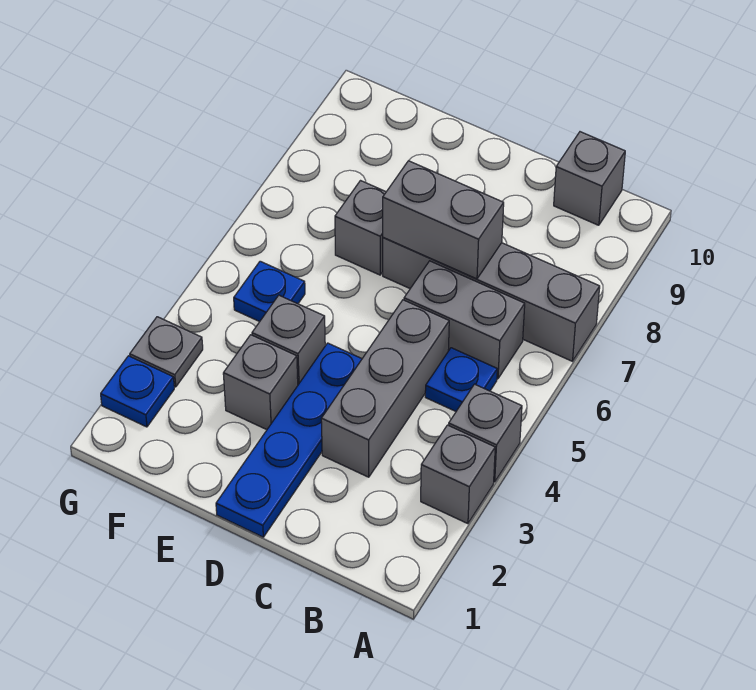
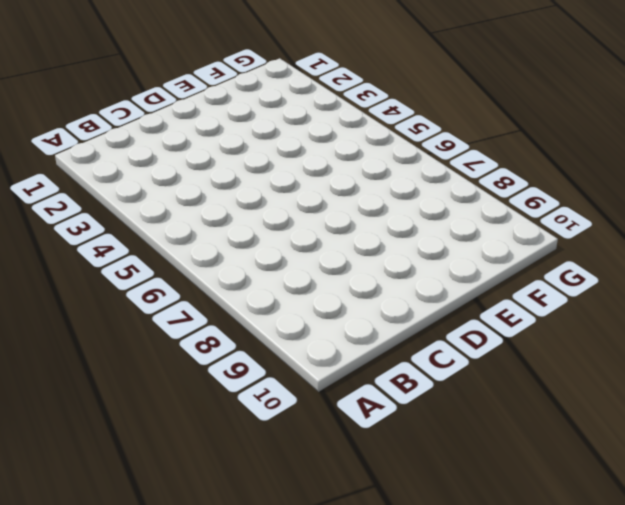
none -> grey brick A3 level 1
none -> grey brick A4 level 1
none -> grey brick A7:D7 level 1

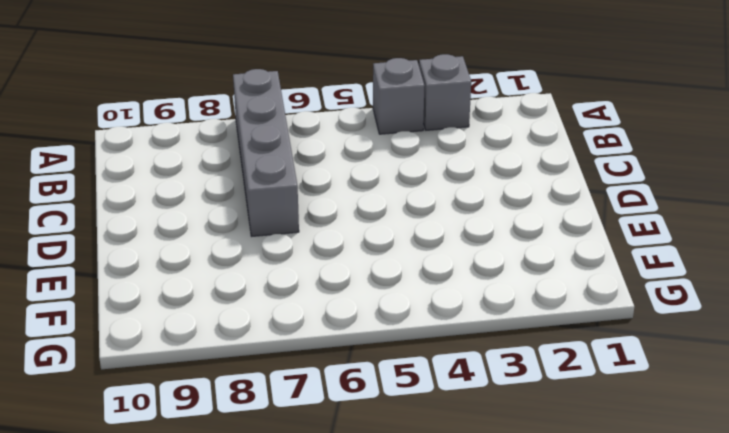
none -> blue plate B5 level 1
none -> grey brick B6:C6 level 1
none -> grey brick B10 level 1

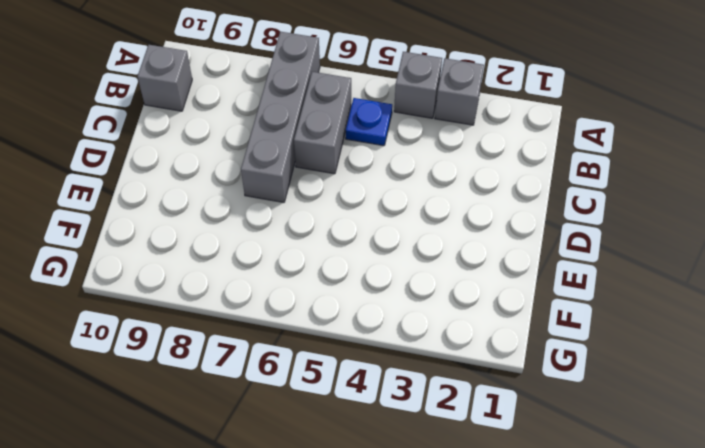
none -> grey brick C3:C5 level 1
none -> blue plate D1:D4 level 1
none -> grey brick E3 level 1

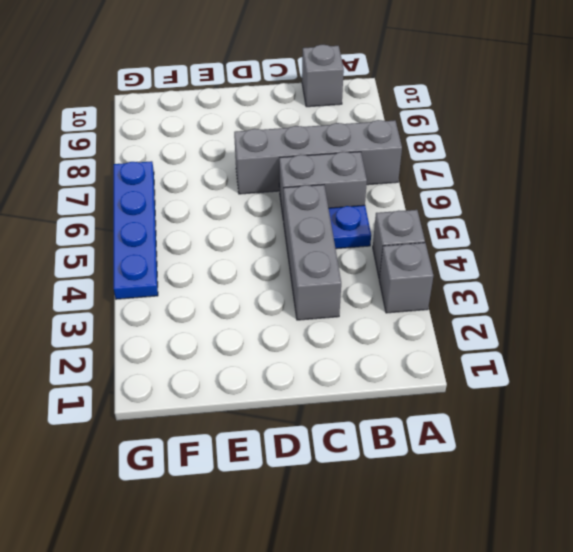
blue plate G4:G7 level 1 -> blue plate D1:D4 level 1
none -> grey brick E3 level 1
none -> grey brick E4 level 1
none -> grey brick E7 level 1

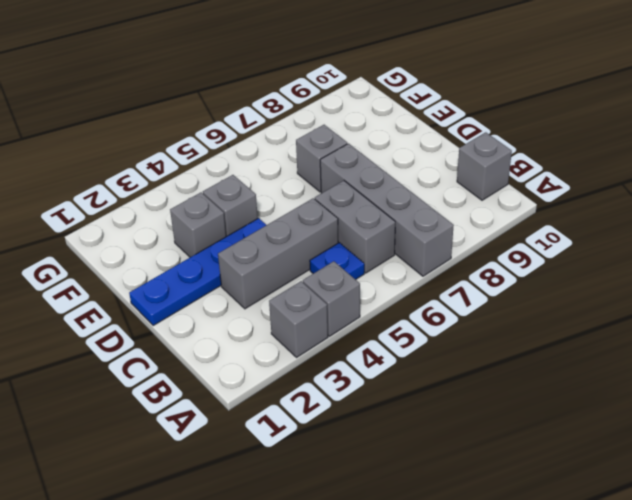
none -> blue plate F5 level 1
none -> blue plate G2 level 1
none -> grey plate G3 level 1

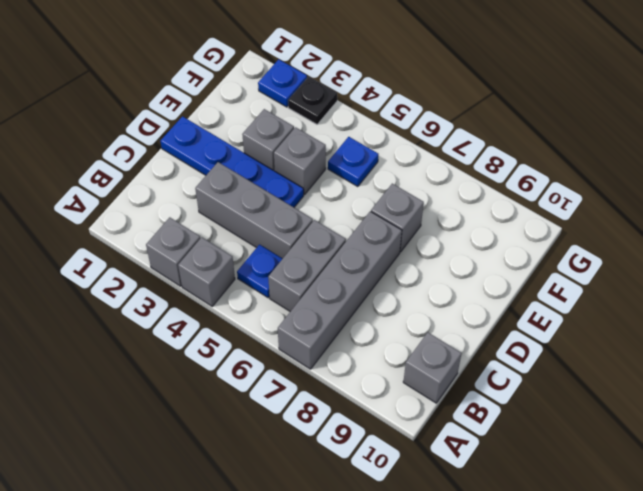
black plate G3 level 1 -> grey plate G3 level 1
none -> grey brick C7:D7 level 2

